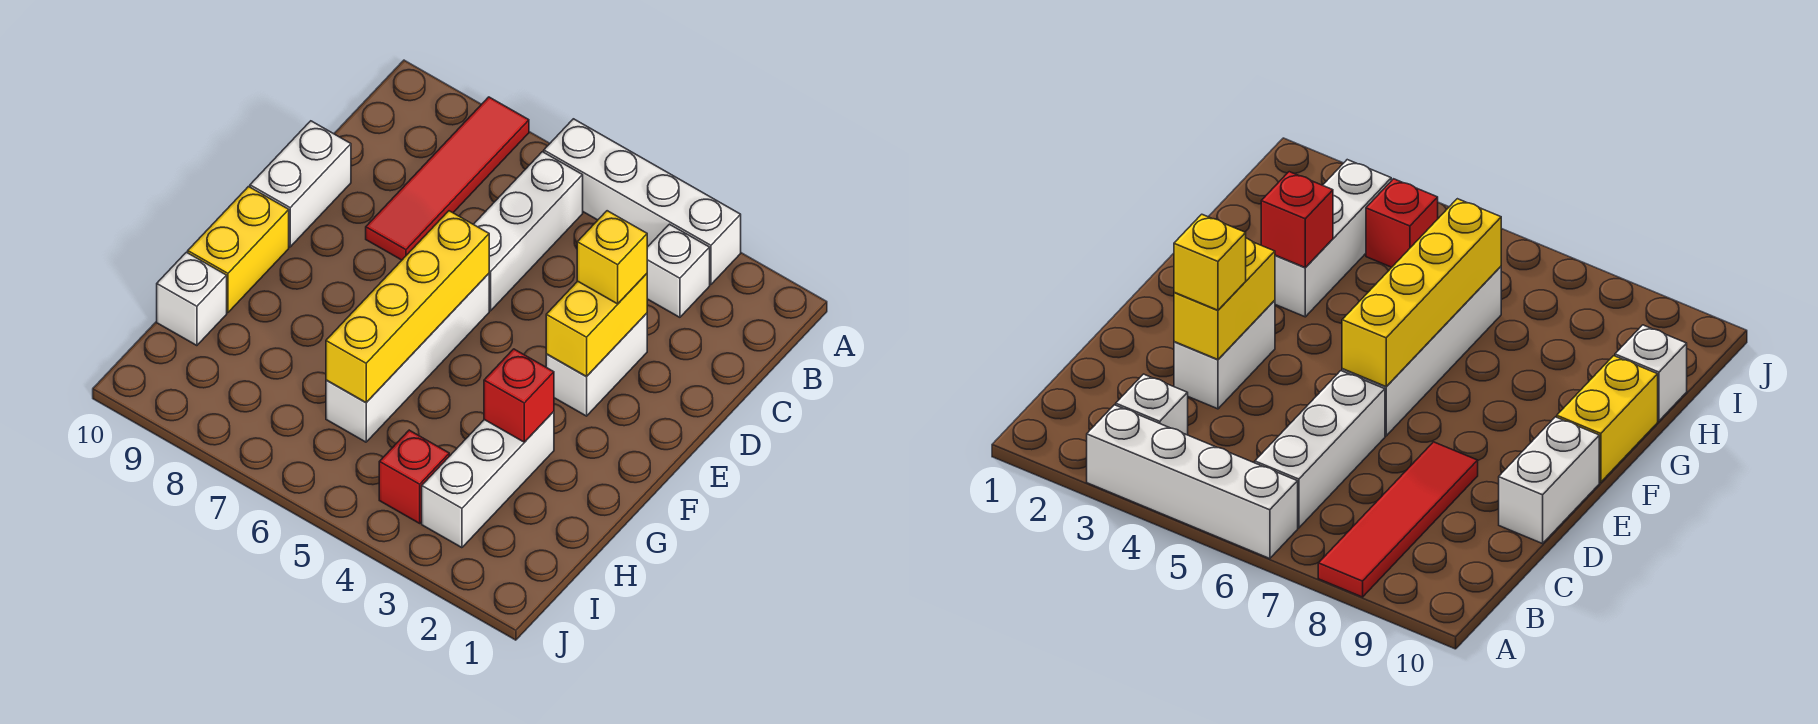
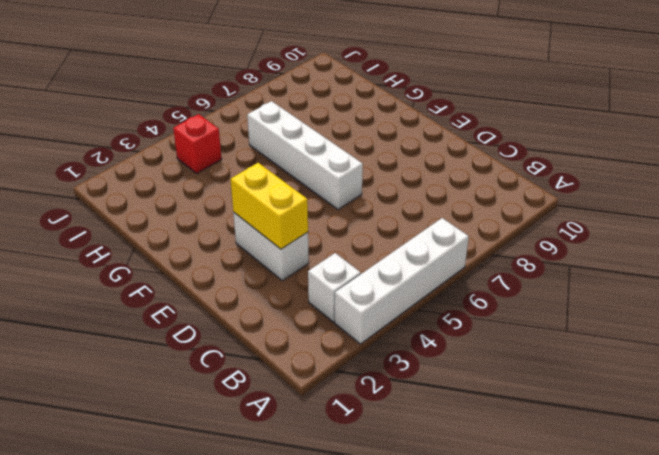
none -> red tile A8:D8 level 1
none -> white brick B6:D6 level 1
none -> white brick D10:E10 level 1

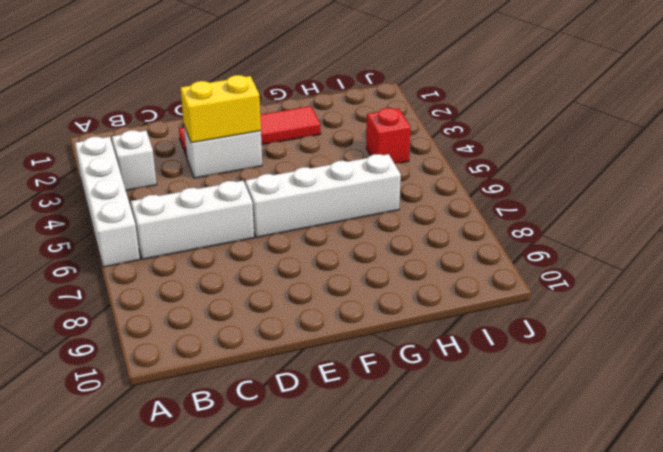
red tile D2:G2 level 1 -> red tile A8:D8 level 1
none -> white brick D10:E10 level 1
none -> yellow brick F10:G10 level 1
none -> white brick G3:I3 level 1

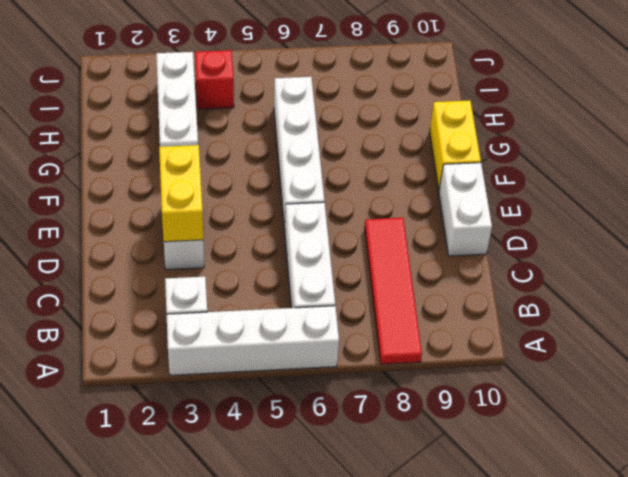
none -> white brick H10 level 1
none -> yellow brick E6:H6 level 2
none -> red brick G3 level 2

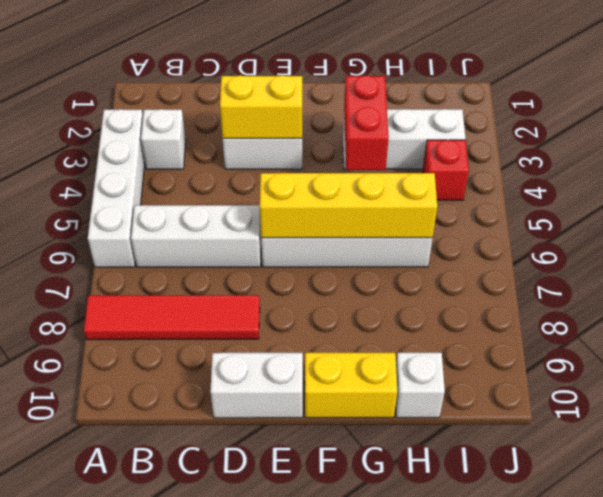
red brick G3:G4 level 2 -> red brick G3 level 2
none -> yellow brick D3 level 3

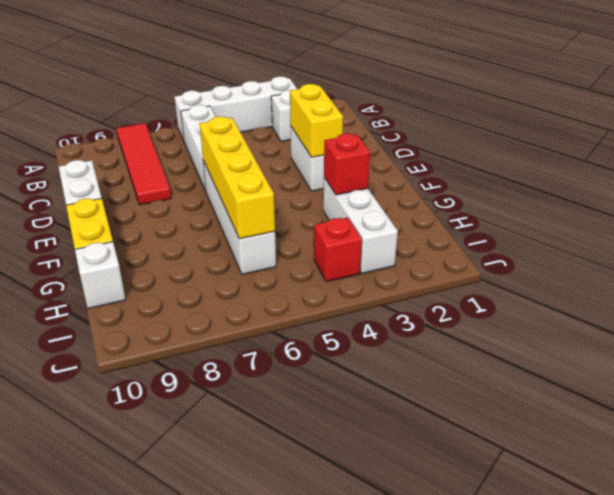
none -> yellow brick D3 level 3

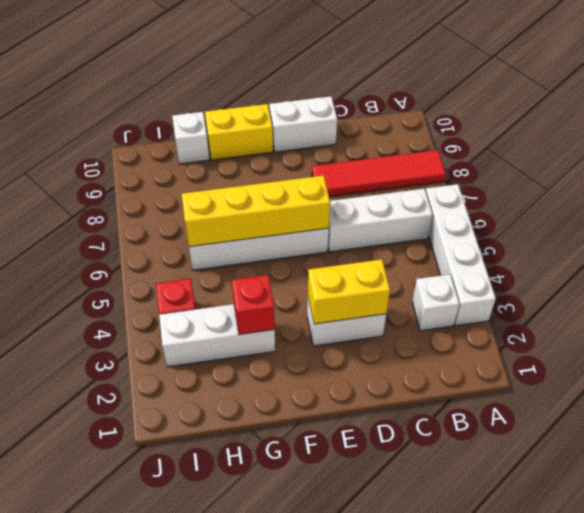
none -> yellow brick D3 level 3

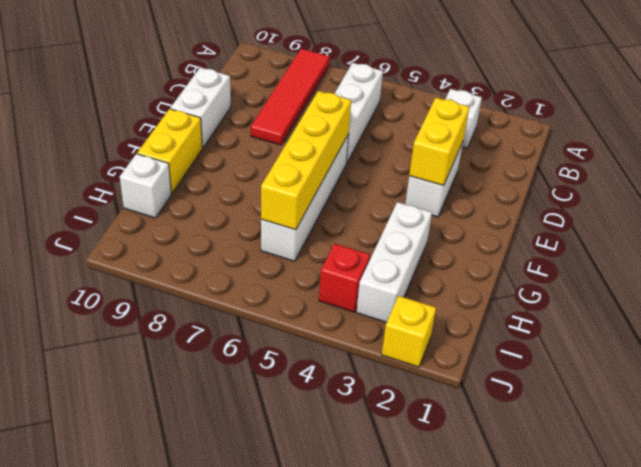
yellow brick J2 level 1 -> yellow brick D3 level 3
none -> white brick A3:A6 level 1
none -> red brick G3 level 2

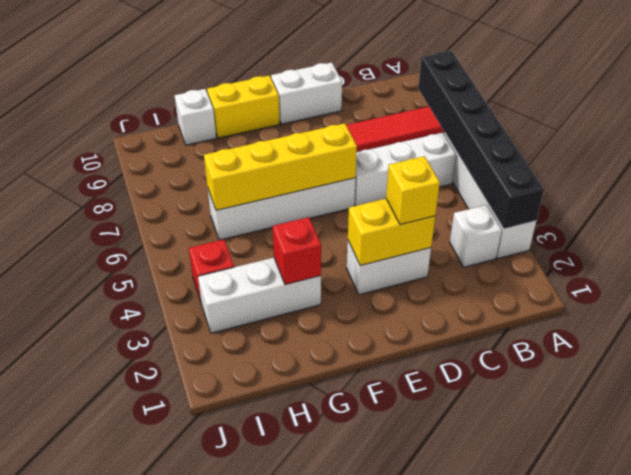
black brick A3:A8 level 2 -> none

